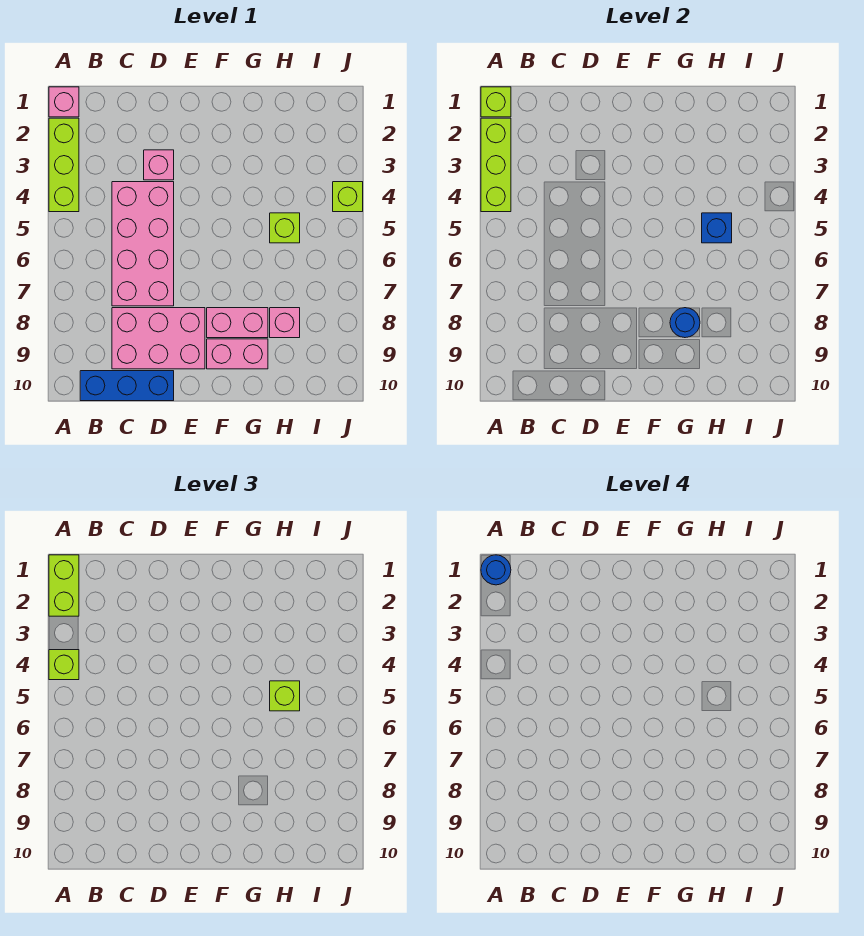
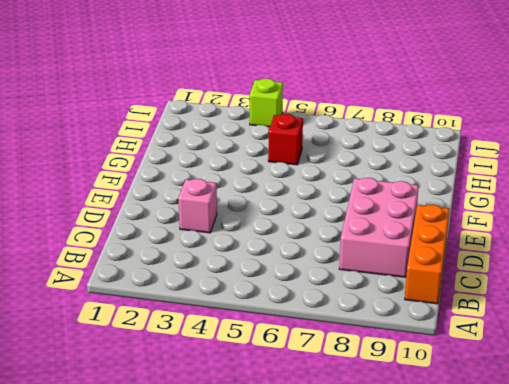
orange brick B10:D10 level 1 -> blue brick B10:D10 level 1
red brick H5 level 1 -> lime brick H5 level 1
none -> pink brick A1 level 1
none -> lime brick A2:A4 level 1
none -> pink brick C4:D7 level 1

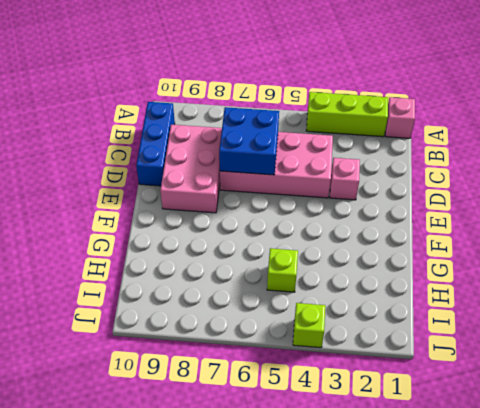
blue brick C6:D7 level 2 -> none
none -> pink brick F8:G8 level 1
none -> pink brick F9:G9 level 1
none -> pink brick H8 level 1

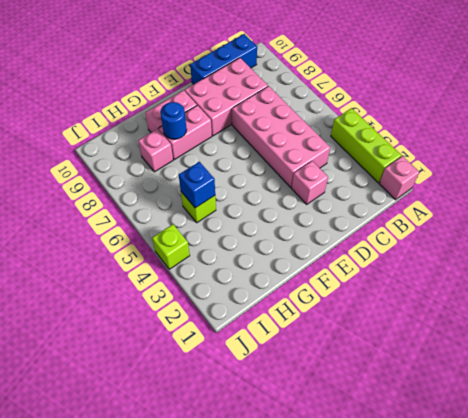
none -> lime brick A1 level 2
none -> lime brick A2:A4 level 2
none -> lime brick A1:A2 level 3

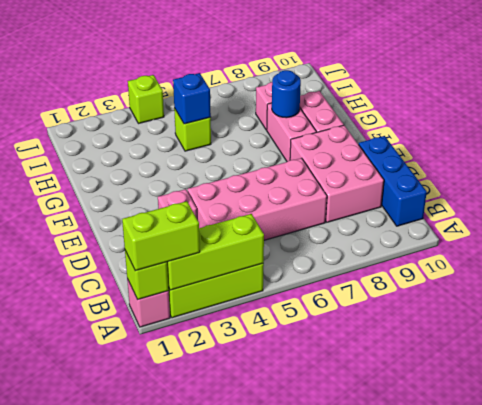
none -> lime brick A4 level 3
none -> lime brick H5 level 3
none -> blue round brick A1 level 4

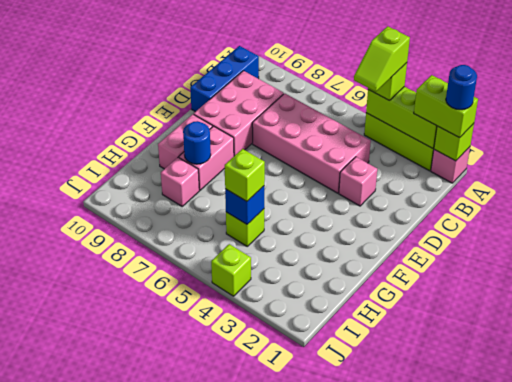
lime slope A4:B4 level 4 top A -> none

